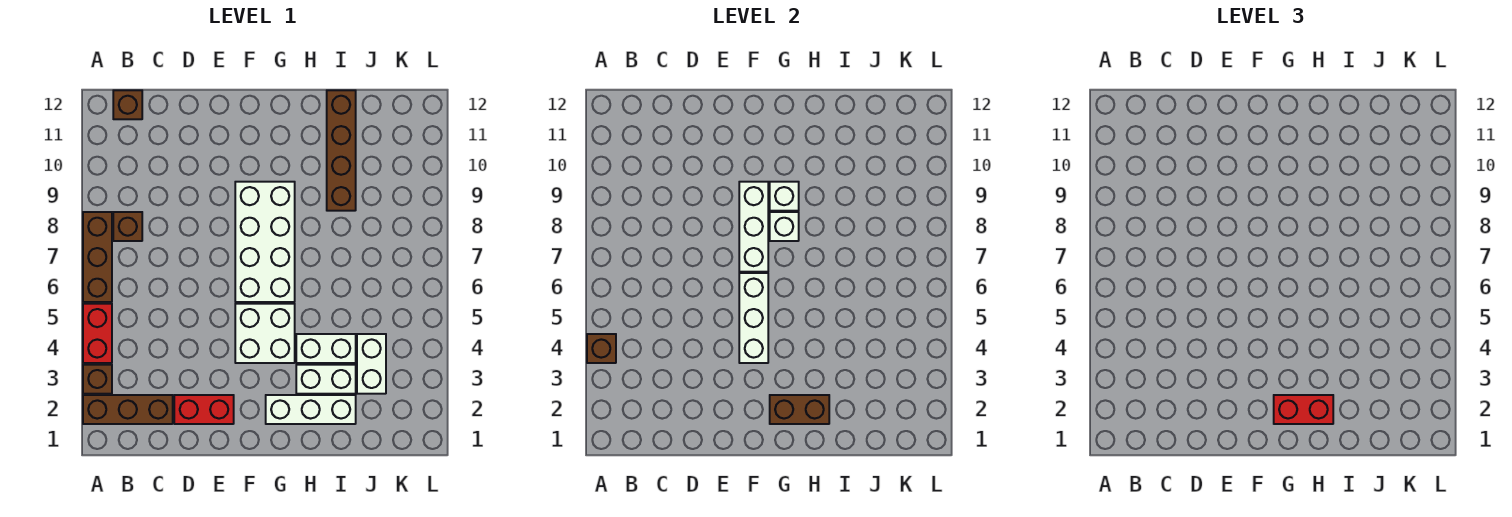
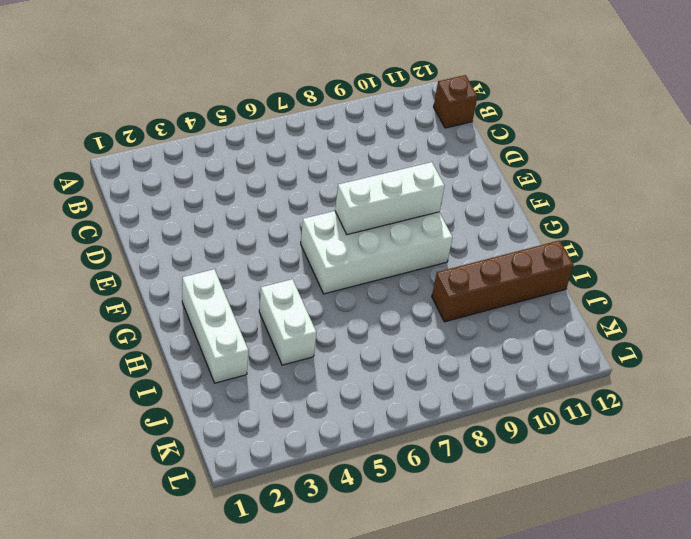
none -> brown brick A2:C2 level 1
none -> brown brick A3 level 1
none -> red brick A4:A5 level 1

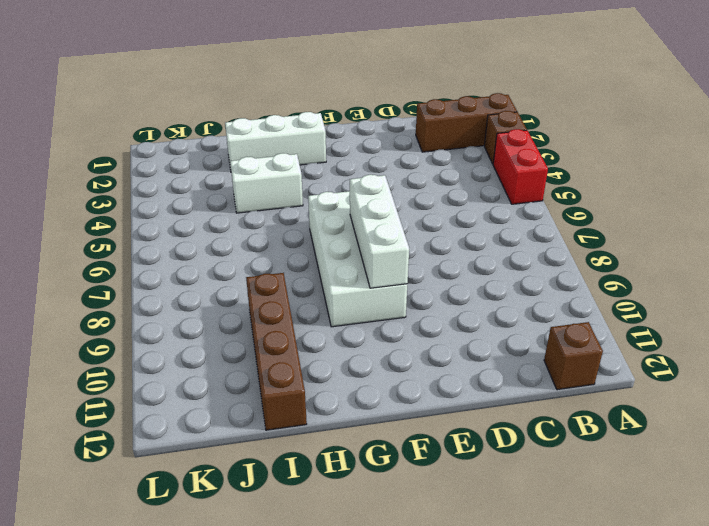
none -> brown brick A6:A8 level 1
none -> brown brick B8 level 1
none -> red brick D2:E2 level 1

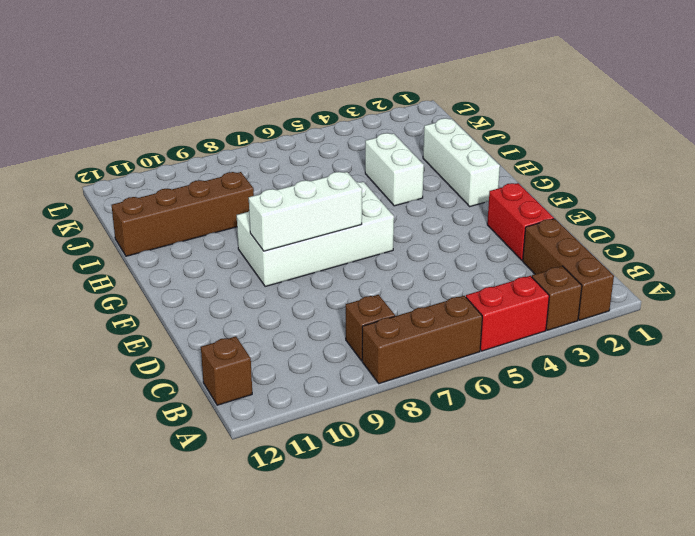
none -> white brick F4:G5 level 1
none -> white brick H3:I3 level 1
none -> white brick J3:J4 level 1

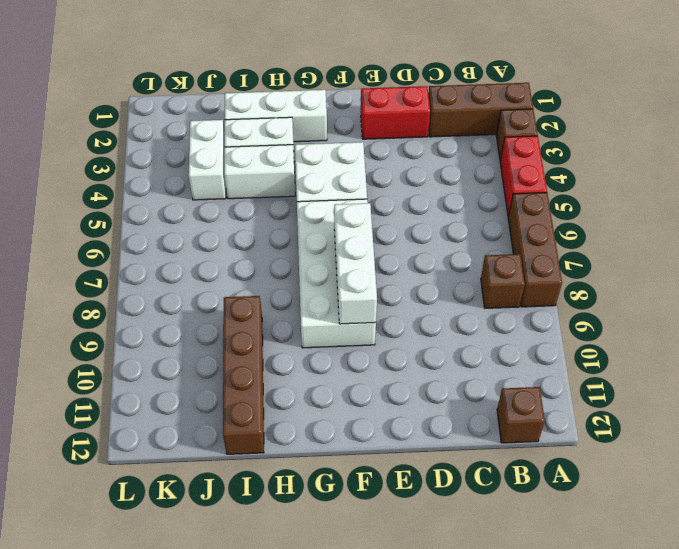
none -> brown brick A4 level 2
none -> white brick F4:F6 level 2
none -> brown brick G2:H2 level 2

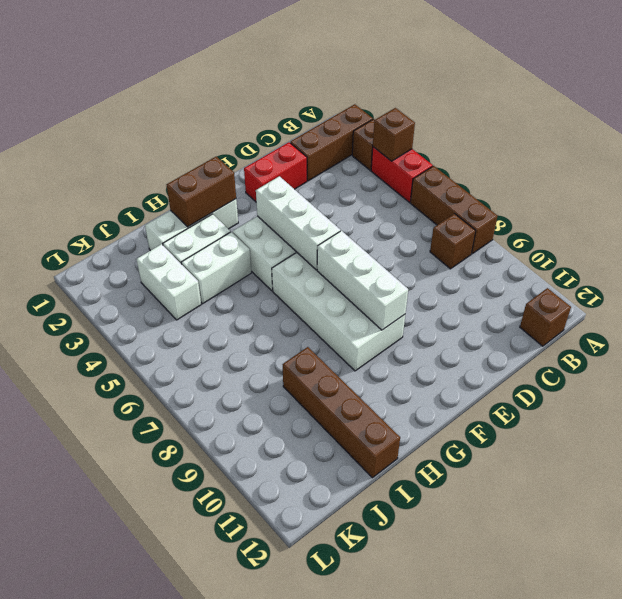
none -> white brick G8 level 2
none -> white brick G9 level 2
none -> red brick G2:H2 level 3

